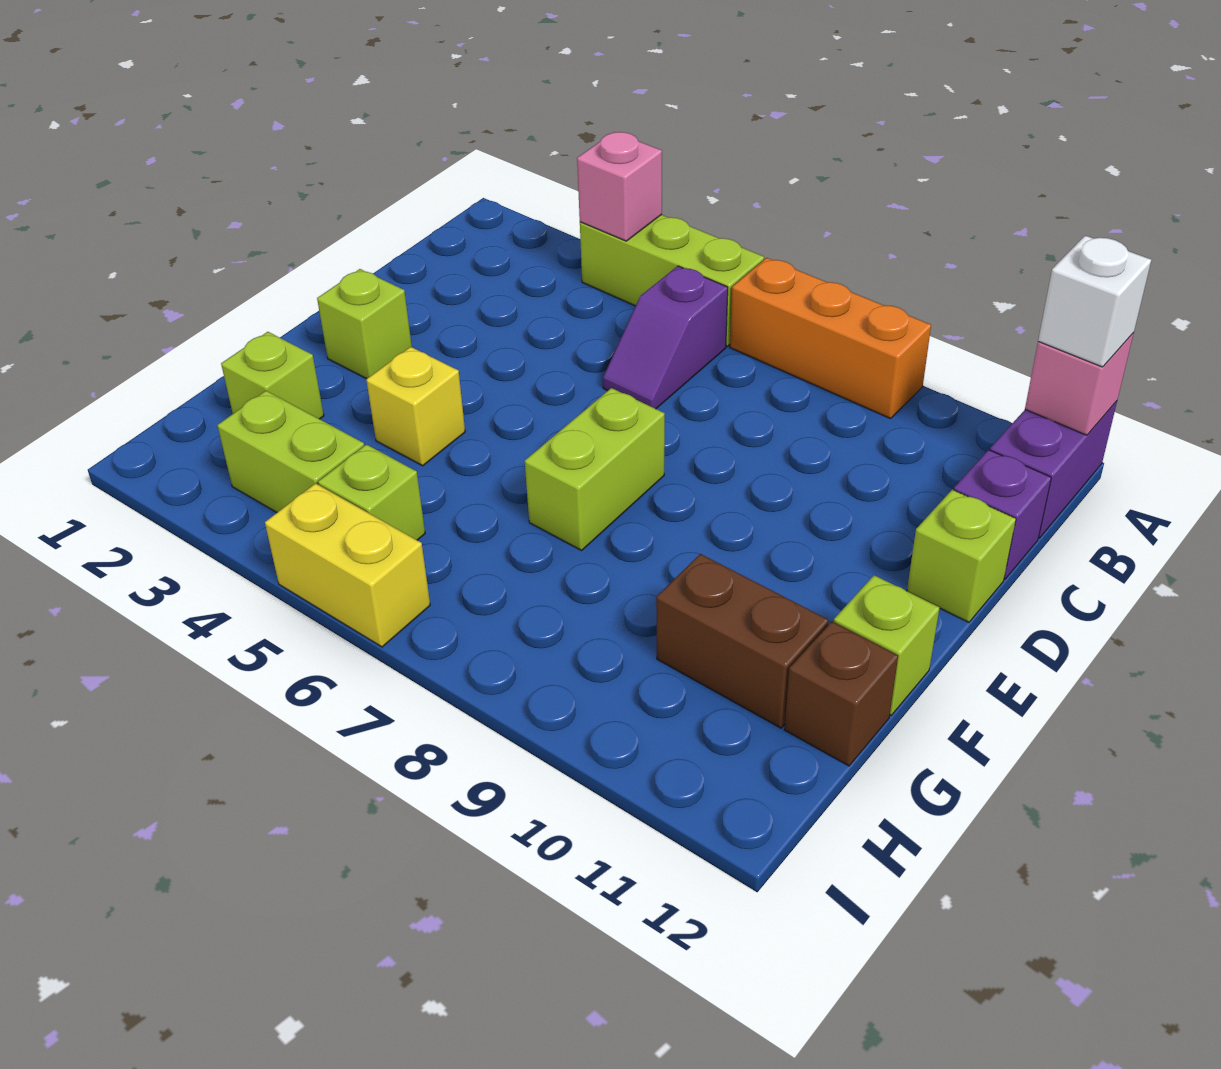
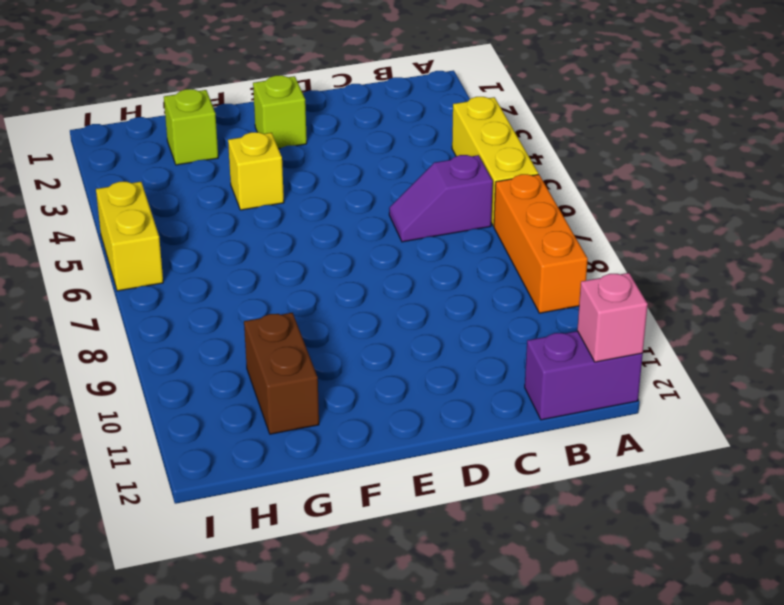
yellow brick A4:A6 level 1 -> lime brick A4:A6 level 1
none -> purple brick C12 level 1
none -> lime brick D12 level 1
none -> lime brick E7:F7 level 1

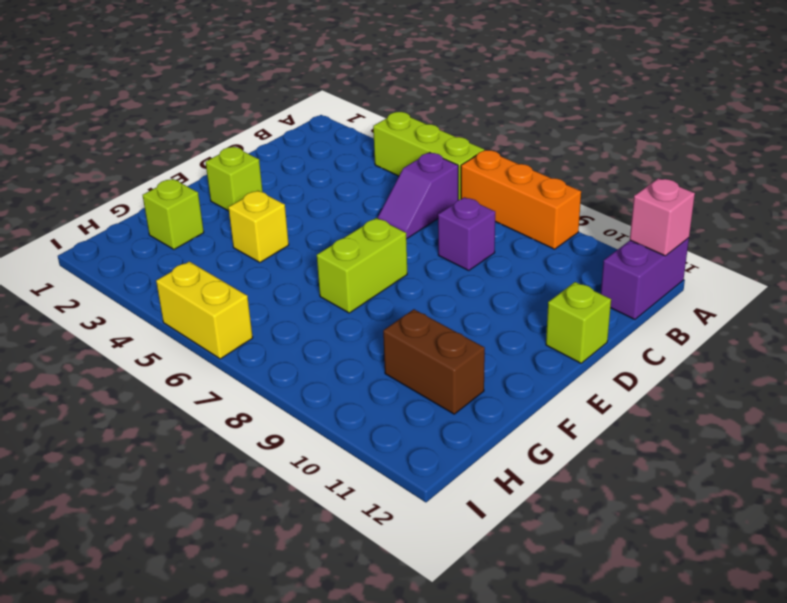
purple brick C8 level 1 -> purple brick C12 level 1
none -> lime brick F12 level 1
none -> brown brick G12 level 1
none -> lime brick H3:H4 level 1

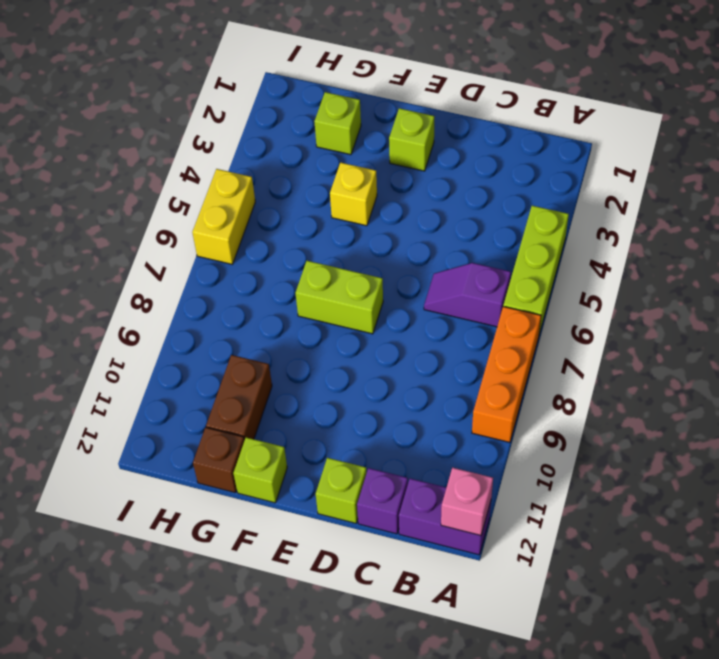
none -> lime brick H3:H4 level 1
none -> lime brick H5 level 1
none -> pink brick A4 level 2

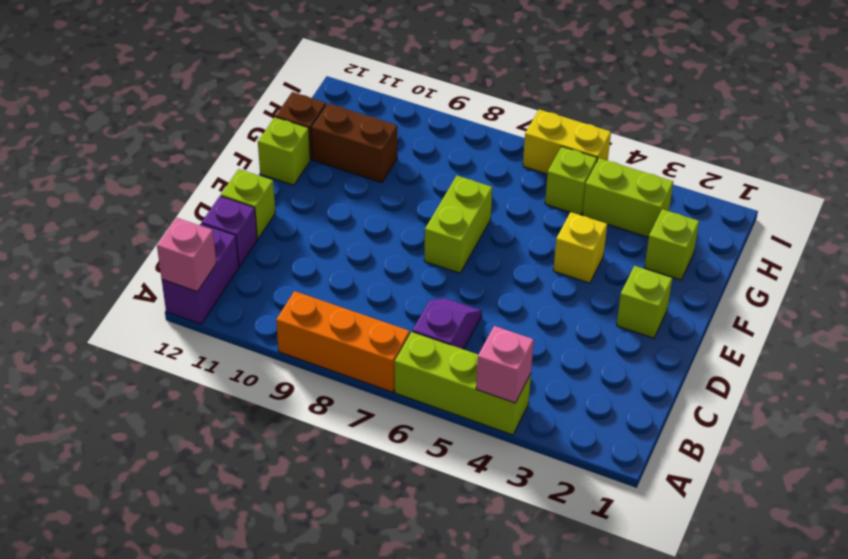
none -> white brick A12 level 3

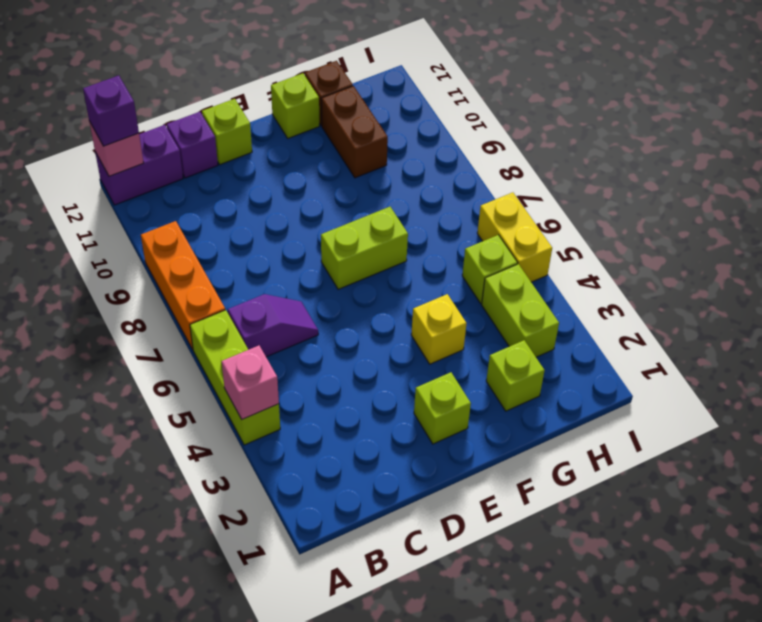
purple brick A12 level 3 -> white brick A12 level 3

